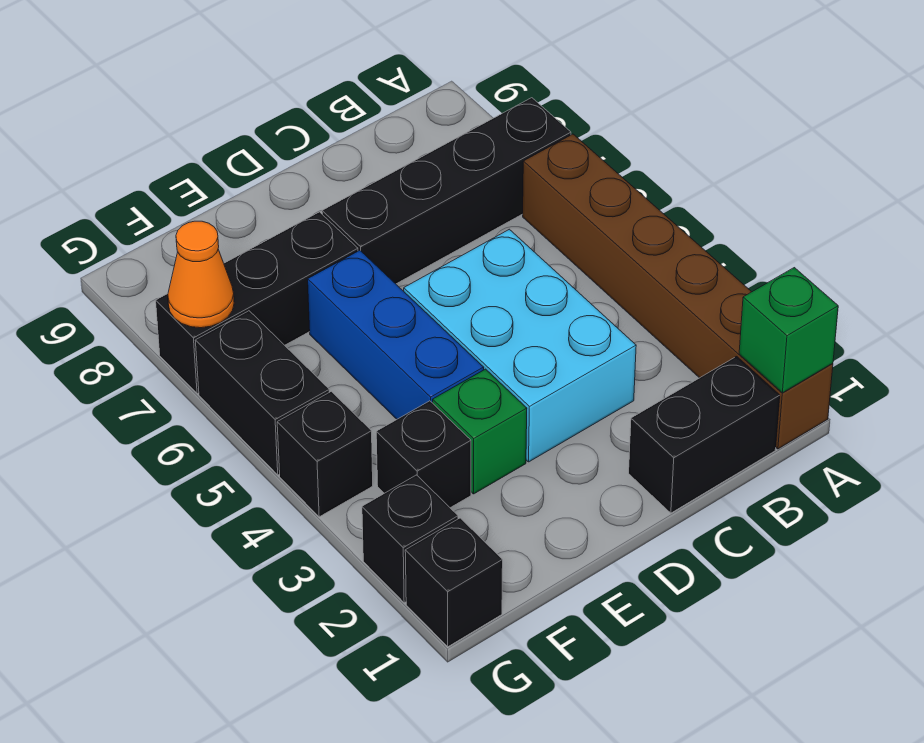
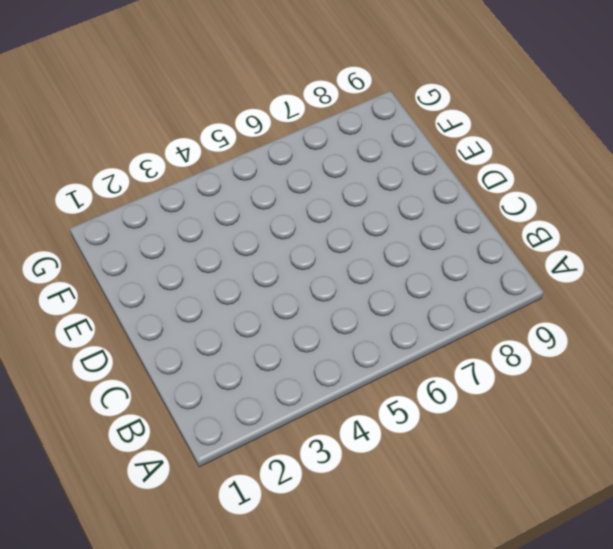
none -> brown brick A1:A6 level 1
none -> black brick A7:D7 level 1
none -> black brick B1:C1 level 1

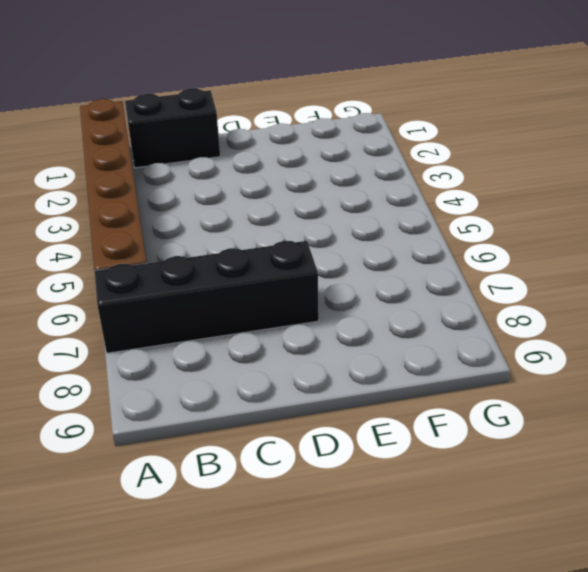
none -> cyan brick C3:D5 level 1
none -> green brick E3 level 1
none -> blue brick E4:E6 level 1

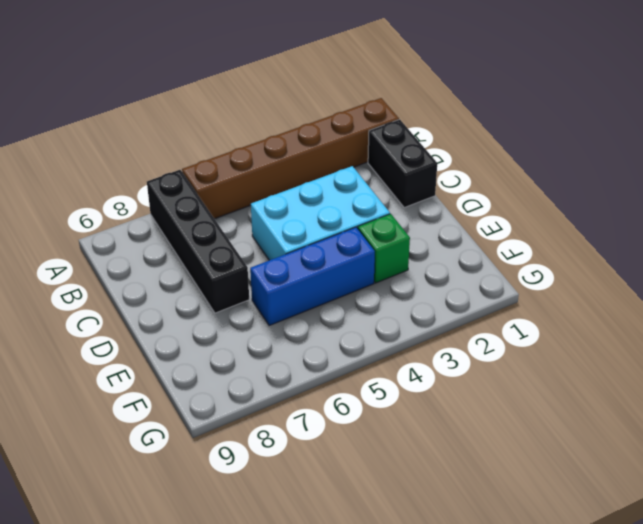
none -> black brick E7:G7 level 1
none -> black brick F3 level 1
none -> black brick G1 level 1

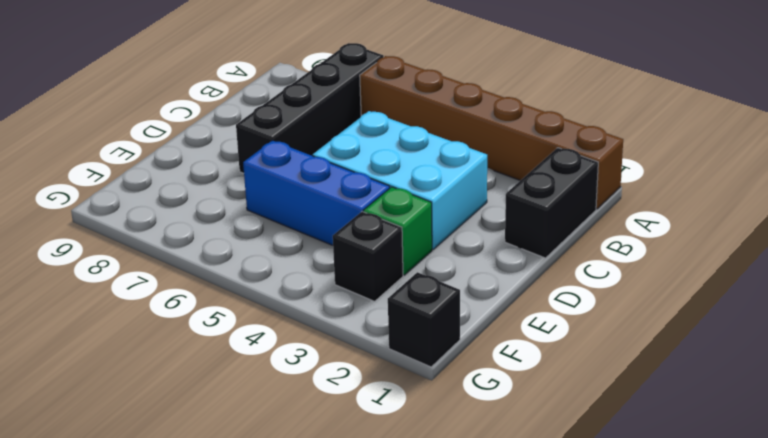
none -> black brick E7:G7 level 1
none -> black brick G2 level 1
none -> black brick G4 level 1

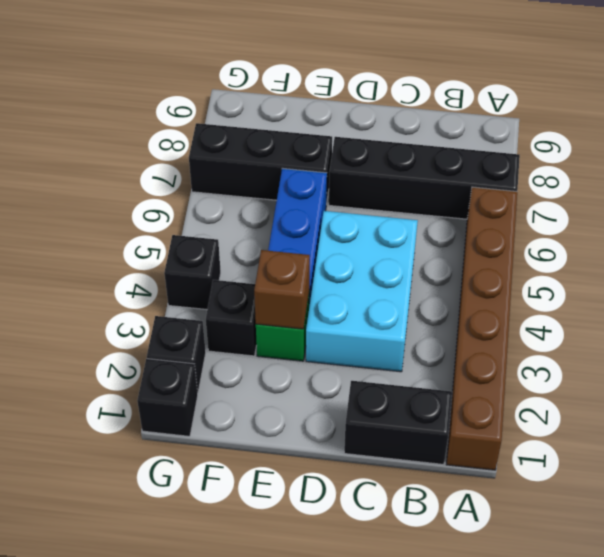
brown brick E3 level 2 -> none
none -> black brick G5:G6 level 1
none -> green brick A1 level 2
none -> orange cone G7 level 2

